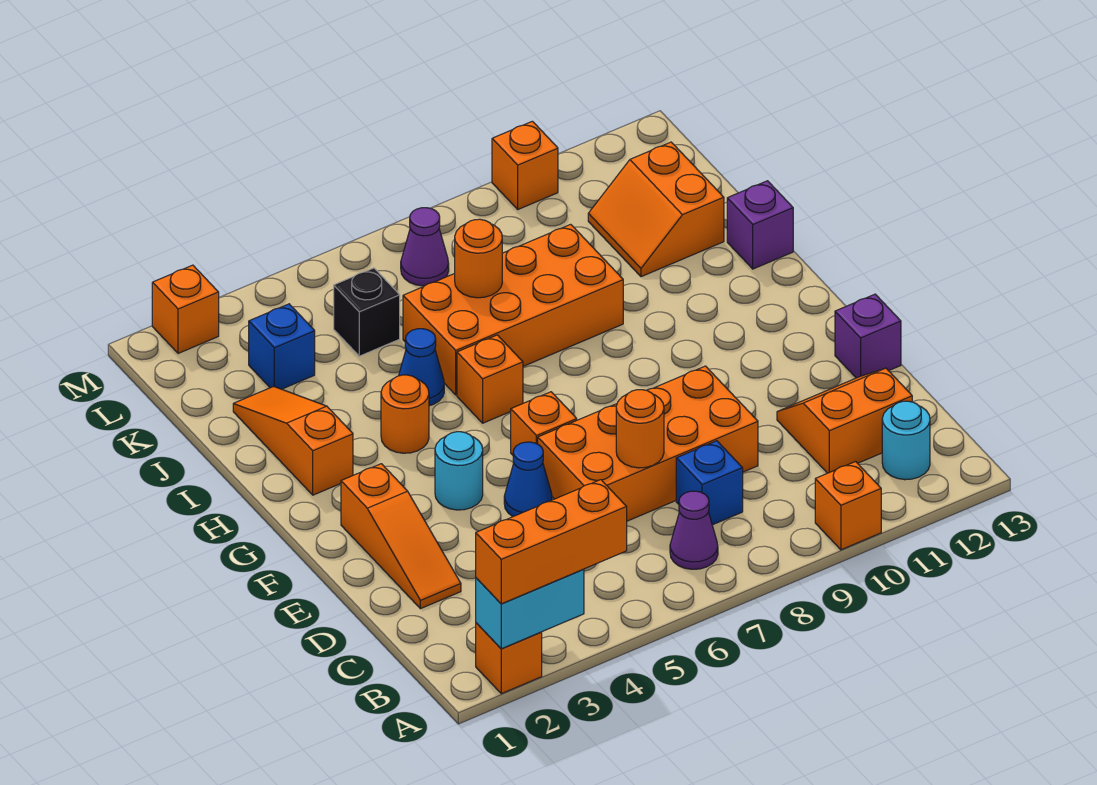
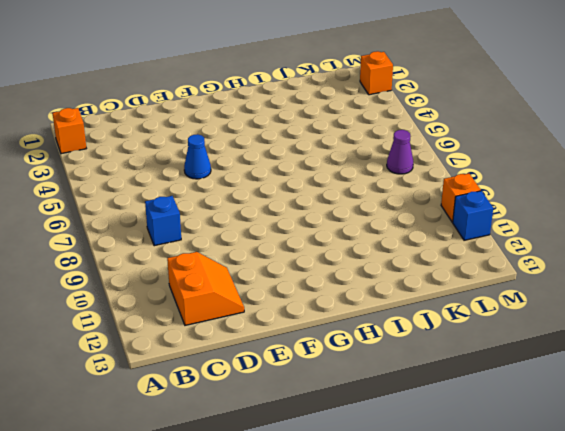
blue brick M11 level 1 -> blue brick K3 level 1
none -> orange brick A10 level 1
none -> purple cone B7 level 1
none -> cyan round brick B12 level 1

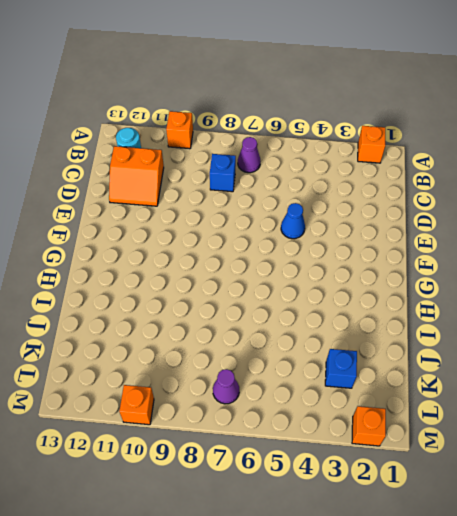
none -> orange slope D2:F2 level 1 top F
none -> orange brick D6:E9 level 1
none -> purple brick E13 level 1

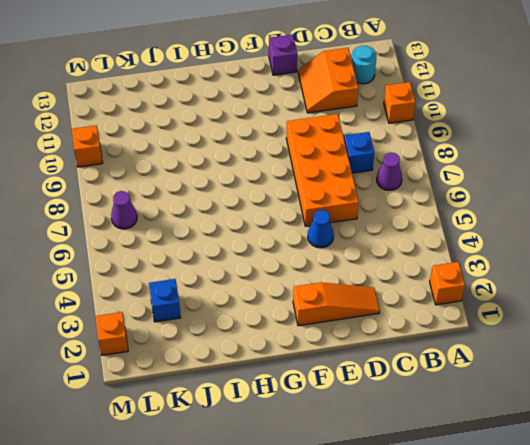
none -> cyan round brick F4 level 1
none -> orange brick F6 level 1
none -> orange slope H2:J2 level 1 top H

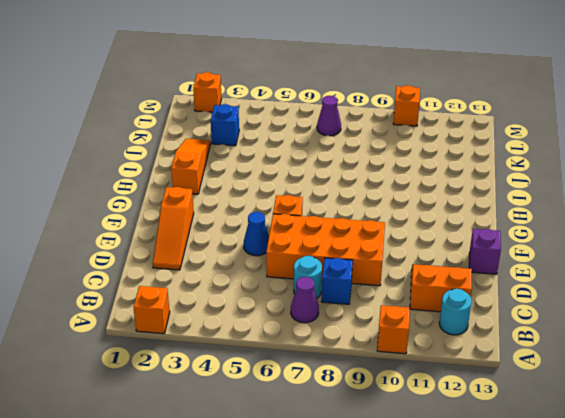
cyan round brick C7 level 1 -> cyan round brick F4 level 1
none -> orange round brick H4 level 1
none -> orange brick H6 level 1
none -> blue cone I5 level 1

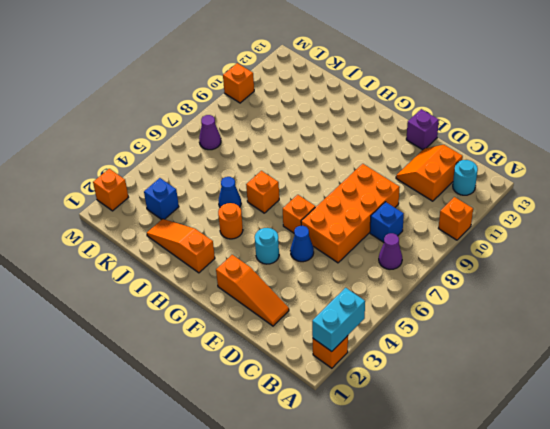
none -> orange brick I6:J9 level 1
none -> purple brick I13 level 1
none -> orange slope J11:K12 level 1 top 12

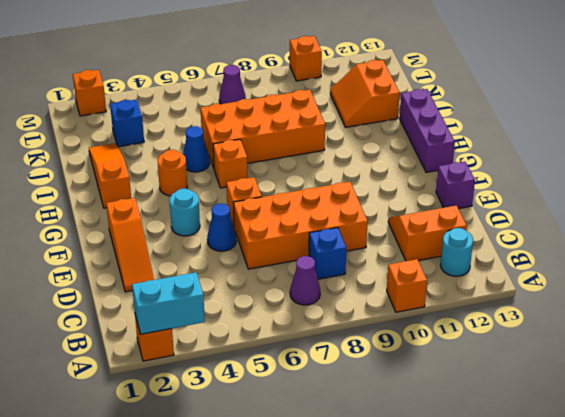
purple brick G13:I13 level 1 -> purple brick I13 level 1
none -> black brick K5 level 1
none -> orange round brick D7 level 2
none -> orange round brick J7 level 2

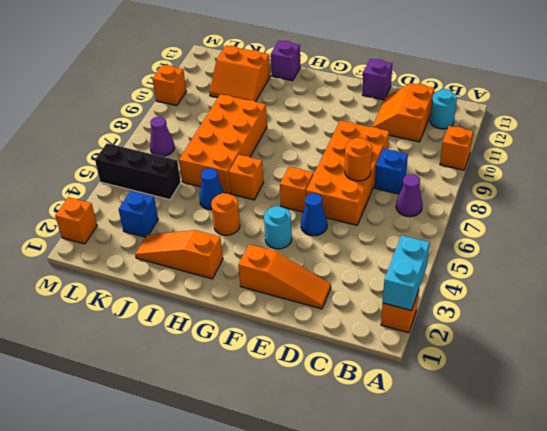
black brick K5:M5 level 1 -> black brick K5 level 1
none -> orange round brick J7 level 2
none -> orange brick A2:A4 level 3

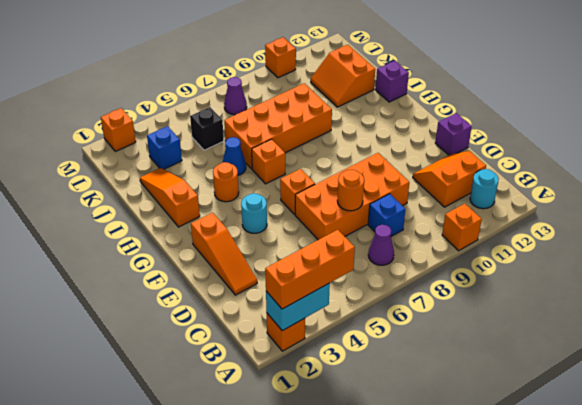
none -> blue cone E5 level 1
none -> orange round brick J7 level 2

